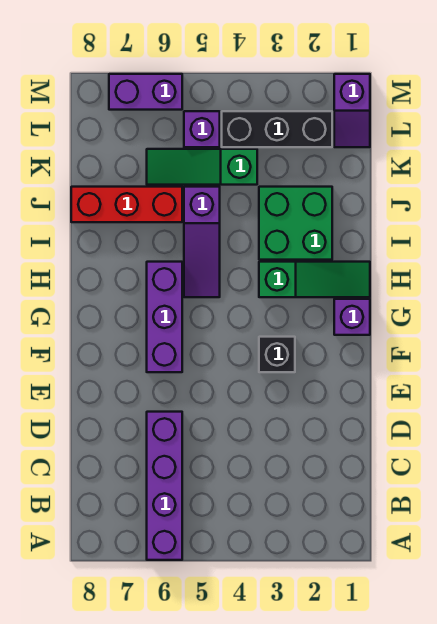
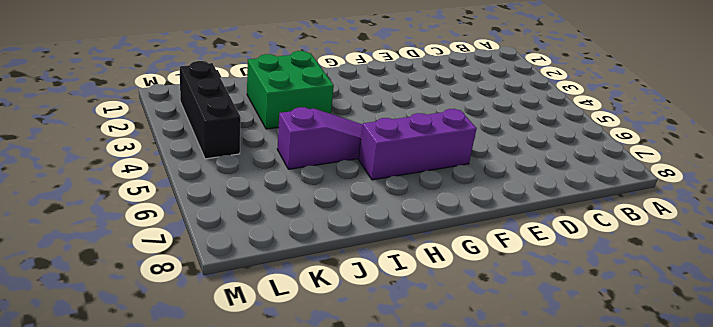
none -> purple brick A6:D6 level 1
none -> black brick F3 level 1
none -> purple brick G1 level 1

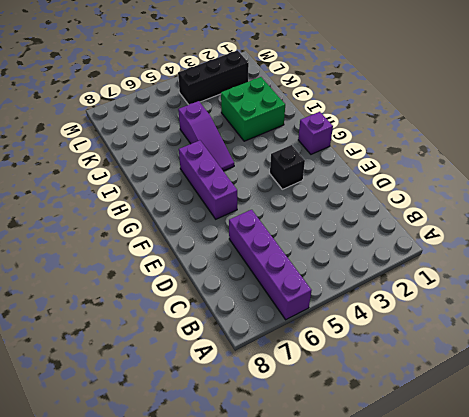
none -> green slope H1:H3 level 1 top 3
none -> red brick J6:J8 level 1
none -> green slope K4:K6 level 1 top 4

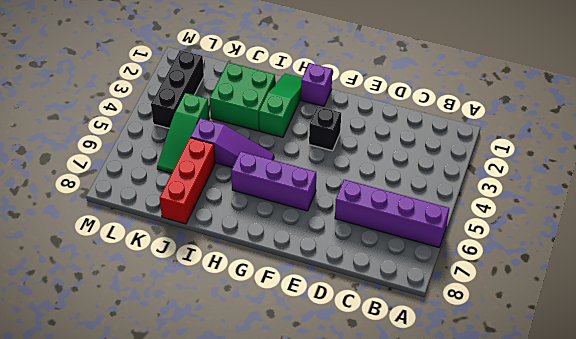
none -> purple slope L1:M1 level 1 top M
none -> purple brick L5 level 1
none -> purple brick M6:M7 level 1

